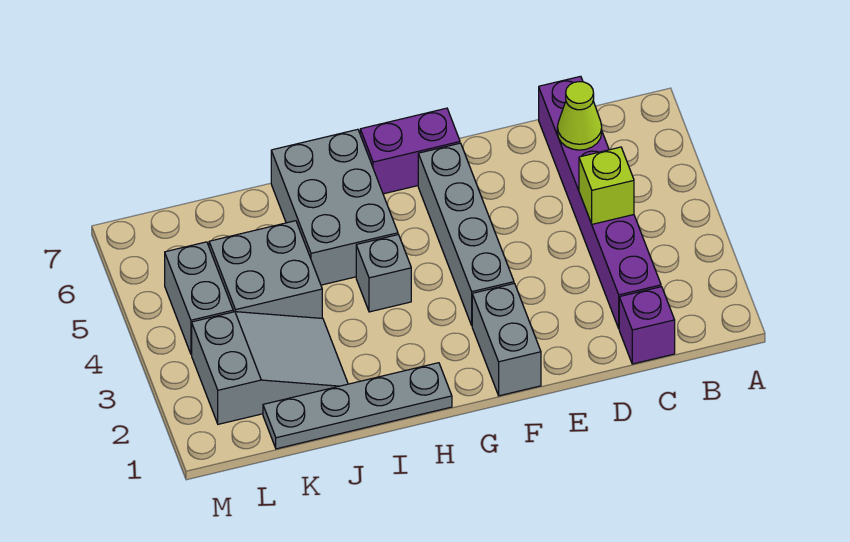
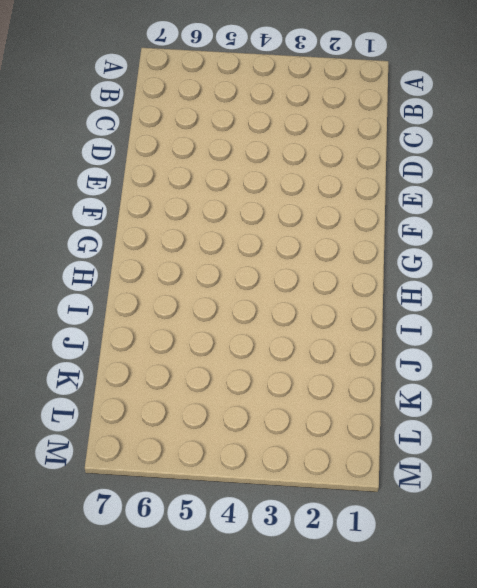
none -> purple brick C1 level 1
none -> purple brick C2:C7 level 1
none -> grey brick F1:F2 level 1

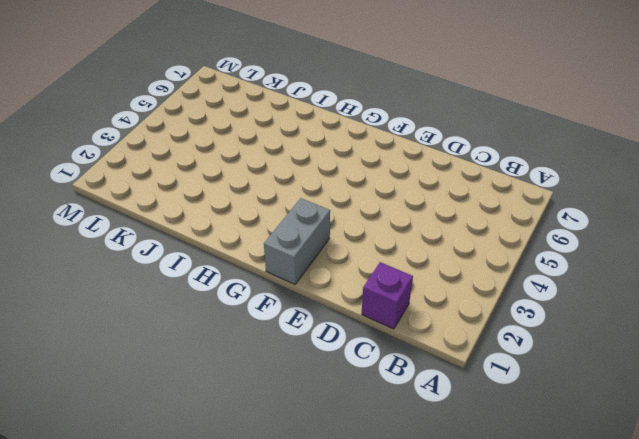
none -> purple brick C2:C7 level 1
none -> grey brick F3:F6 level 1
none -> purple brick F7:G7 level 1

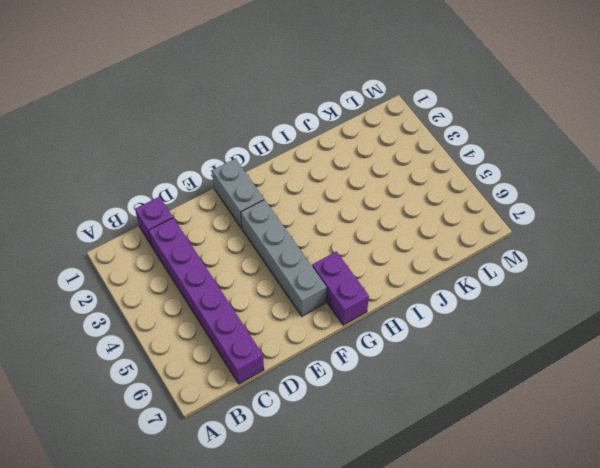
purple brick G6:G7 level 1 -> purple brick F7:G7 level 1
none -> grey plate H1:K1 level 1
none -> grey brick H4 level 1
none -> grey brick H5:I7 level 1

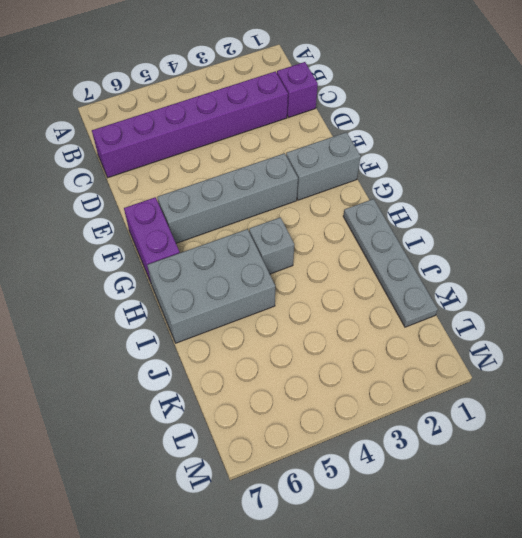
none -> grey slope J2:L3 level 1 top L
none -> grey brick J4:K5 level 1
none -> grey brick L4:L5 level 1

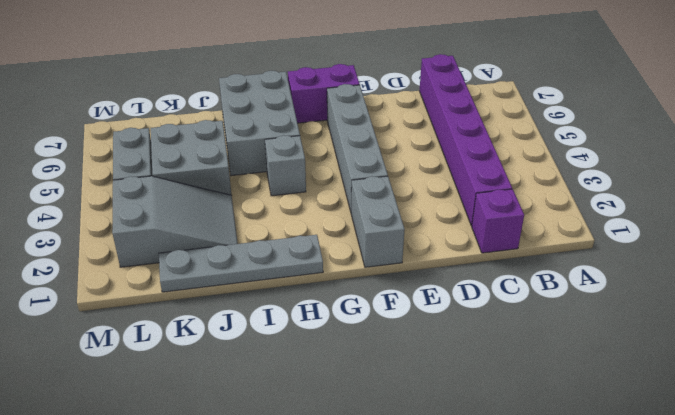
none -> lime brick C4 level 2
none -> lime cone C6 level 2

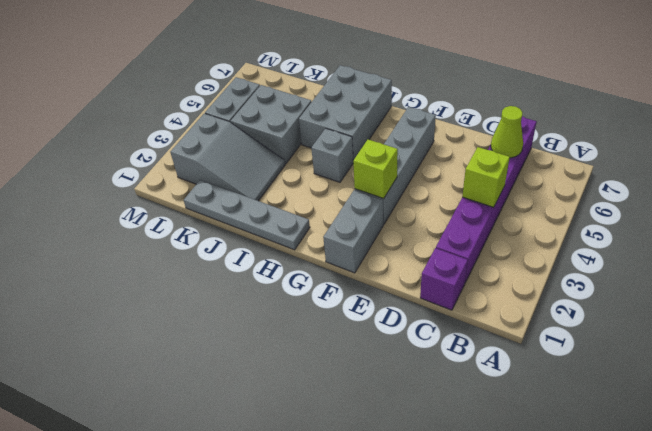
lime brick F3 level 2 -> none
none -> purple brick F7:G7 level 1

